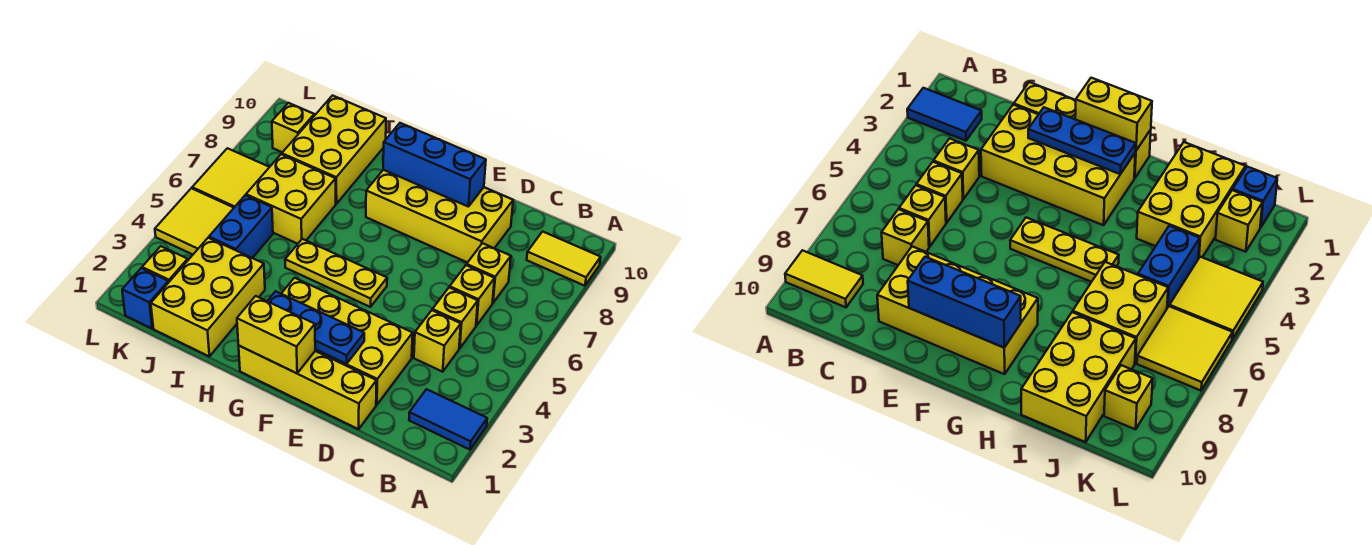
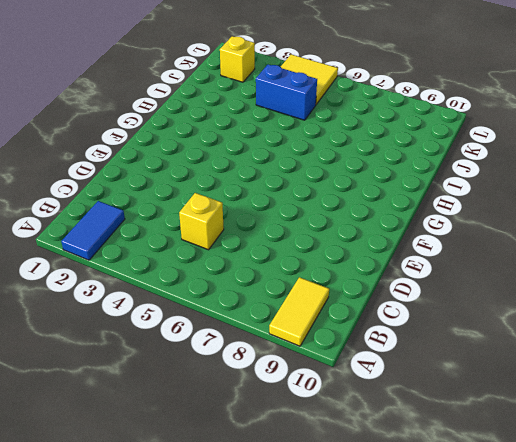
none -> yellow brick C4 level 1
none -> yellow brick C6 level 1
none -> yellow brick C7 level 1

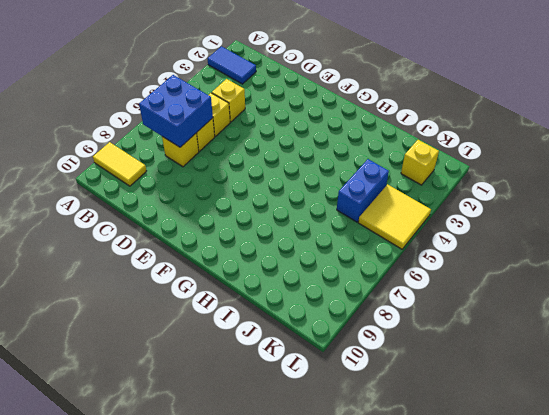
blue brick B6:C7 level 2 -> none
none -> yellow brick D1:G1 level 1
none -> yellow brick D2:G3 level 1
none -> yellow brick D8:G9 level 1

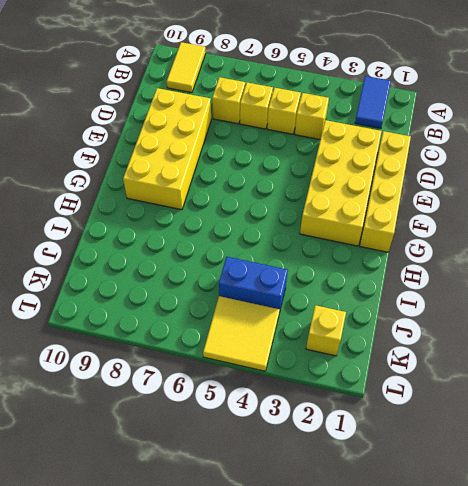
none -> yellow plate F5:H5 level 1
none -> yellow brick I1:J3 level 1
none -> yellow brick I6:J7 level 1

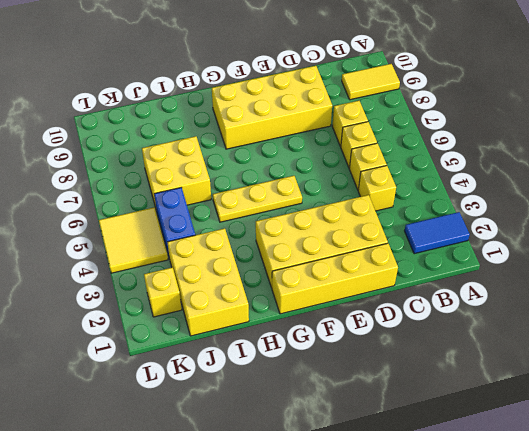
none -> yellow brick I8:J10 level 1
none -> blue brick K1 level 1
none -> yellow tile K6:L7 level 1

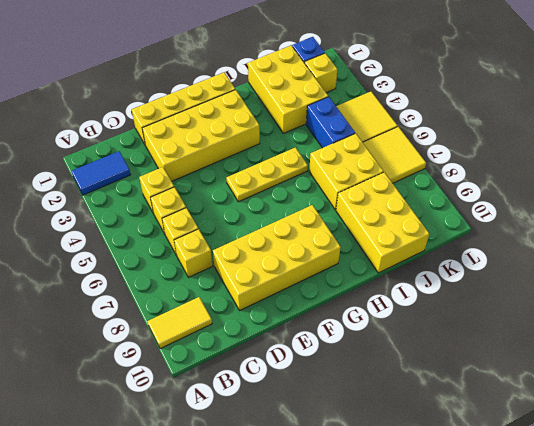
none -> yellow brick K9 level 1
none -> blue plate E2:G2 level 2
none -> blue brick E9:G9 level 2

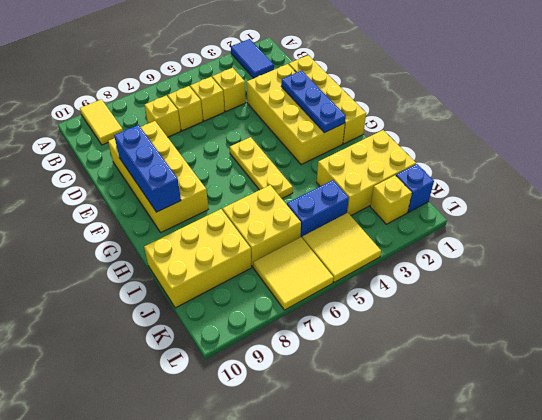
none -> yellow brick K9 level 1
none -> yellow brick F1:G1 level 2

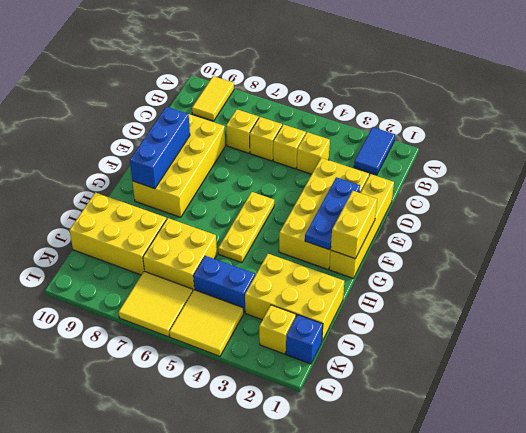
none -> yellow brick K9 level 1

